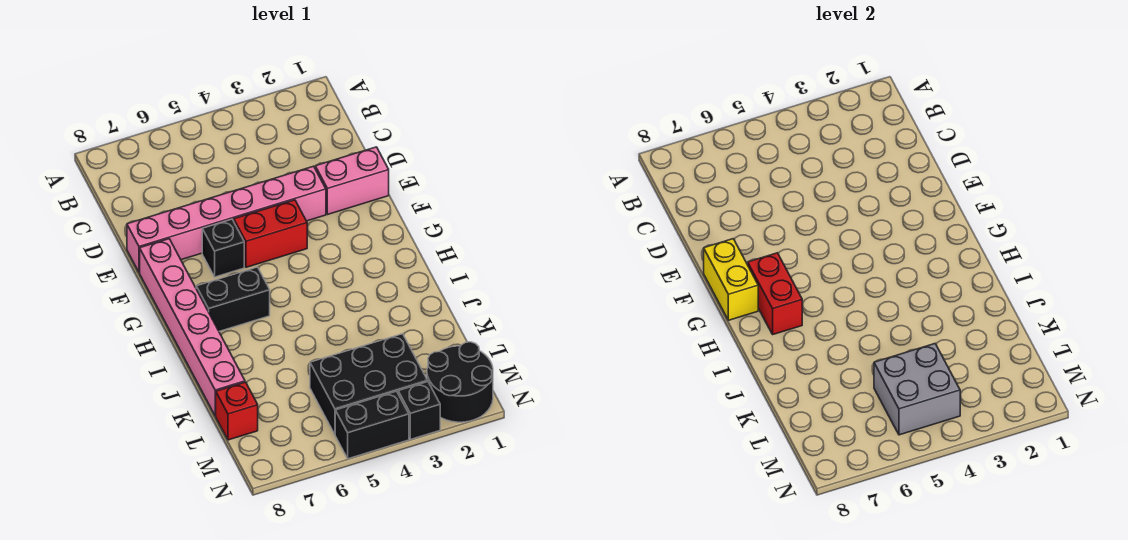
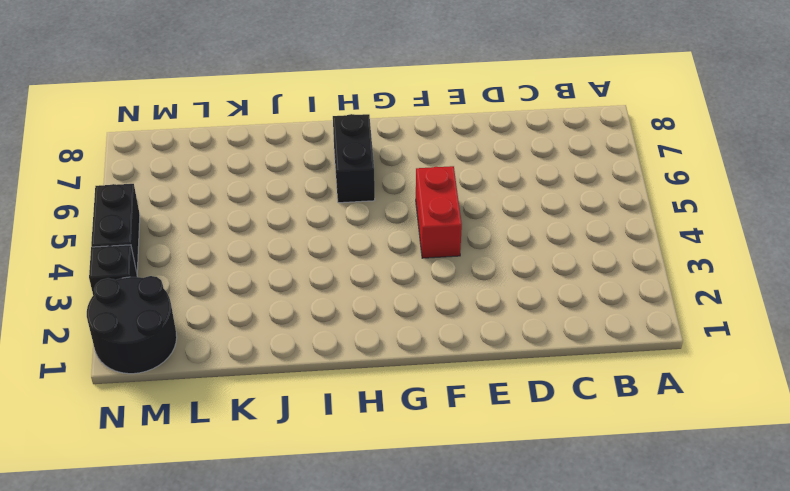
none -> pink brick E1:E2 level 1
none -> pink brick E3:E8 level 1
none -> black brick F6 level 1

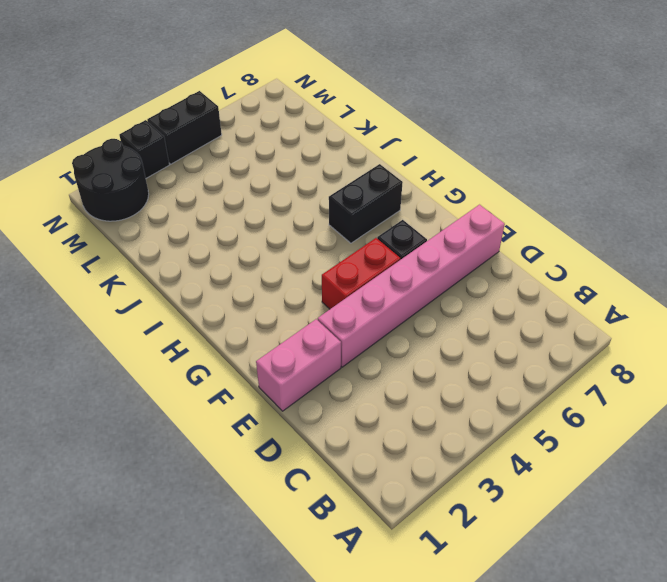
none -> pink brick F8:K8 level 1
none -> black brick L3:M5 level 1
none -> red brick L8 level 1

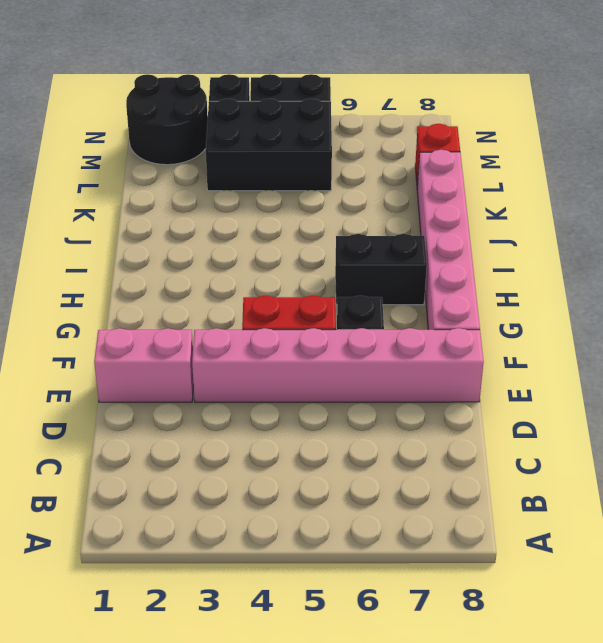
none -> yellow brick F8:G8 level 2
none -> red brick G7:H7 level 2
none -> grey brick L4:M5 level 2

